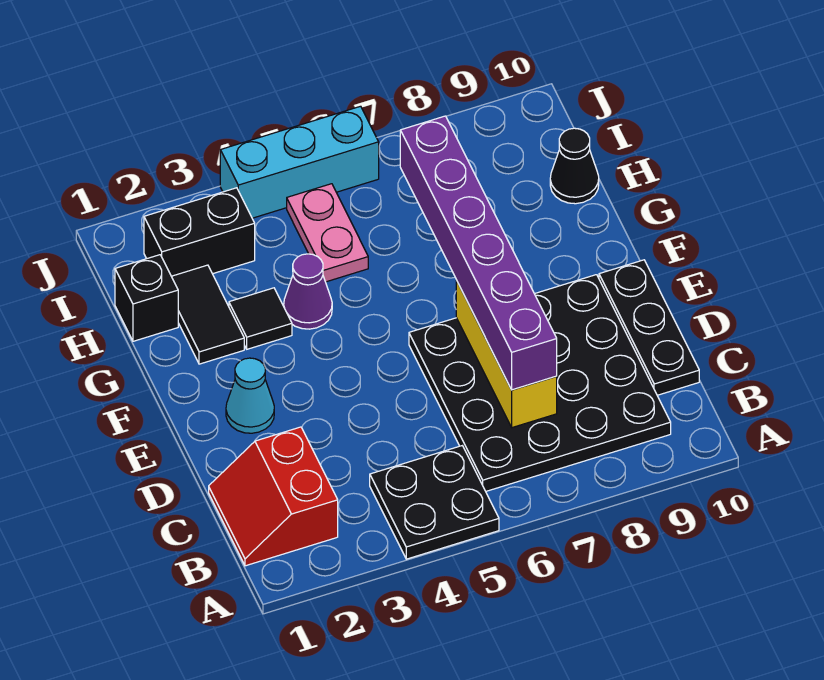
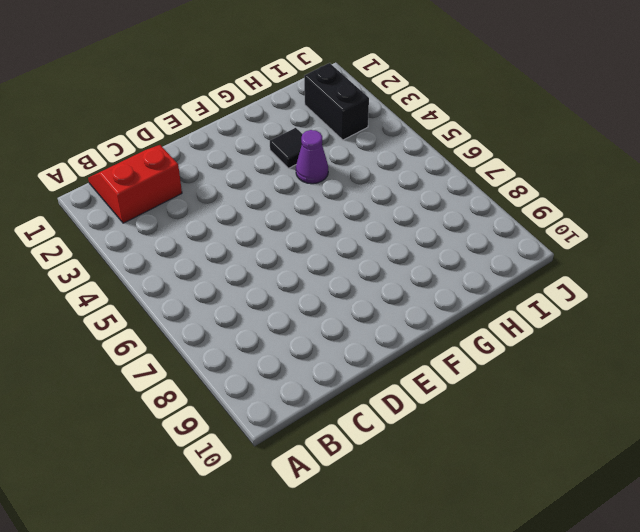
none -> black plate A4:B5 level 1
none -> black plate B6:E9 level 1
none -> black plate C10:E10 level 1

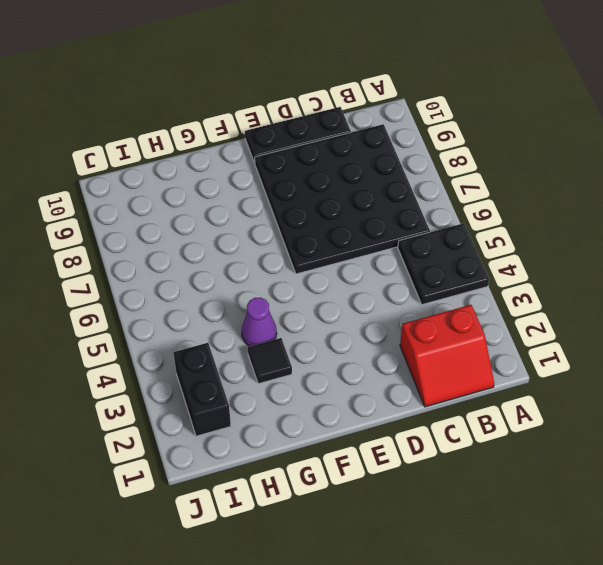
none -> cyan cone E2 level 1
none -> black tile G2:H2 level 1
none -> black brick H1 level 1

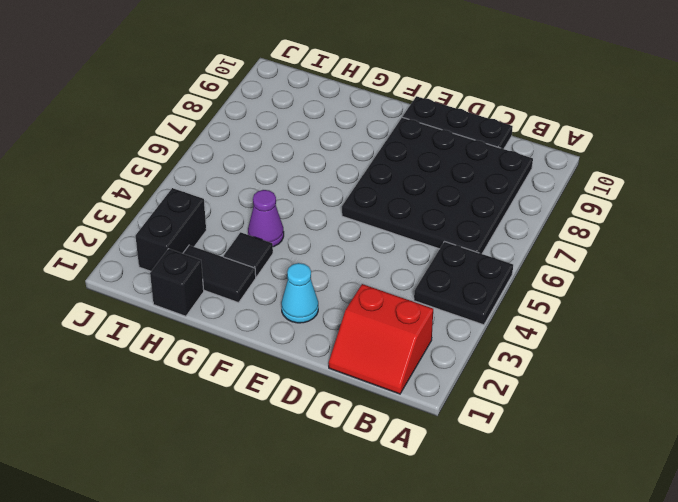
none -> pink plate H5:I5 level 1
none -> black cone H10 level 1
none -> cyan brick J4:J6 level 1

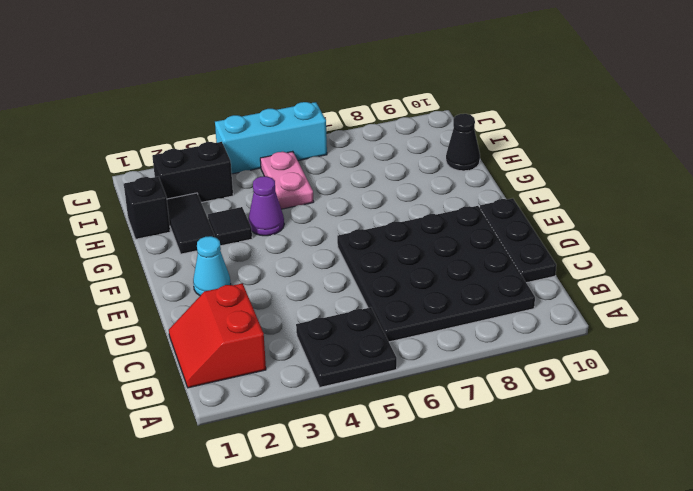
none -> yellow brick C7:E7 level 2
none -> purple brick C7:H7 level 3

